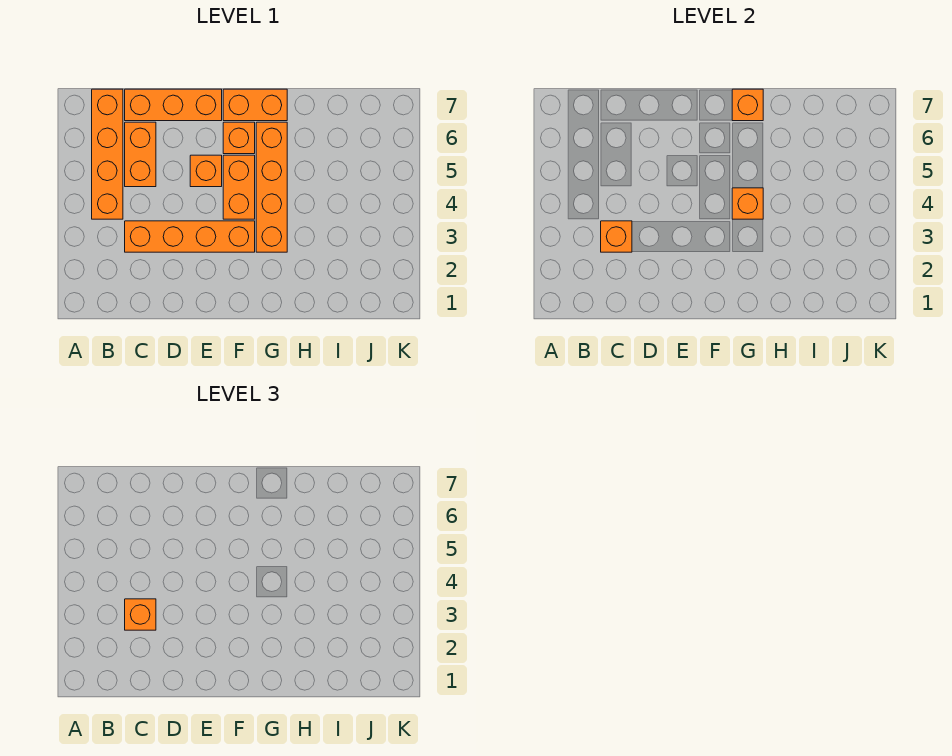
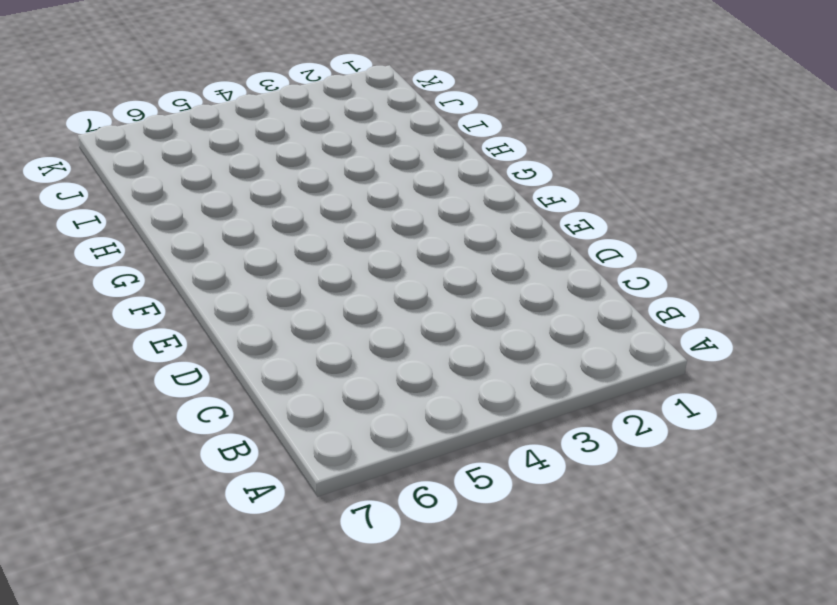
none -> orange brick B4:B7 level 1
none -> orange brick C3:F3 level 1
none -> orange brick C5:C6 level 1

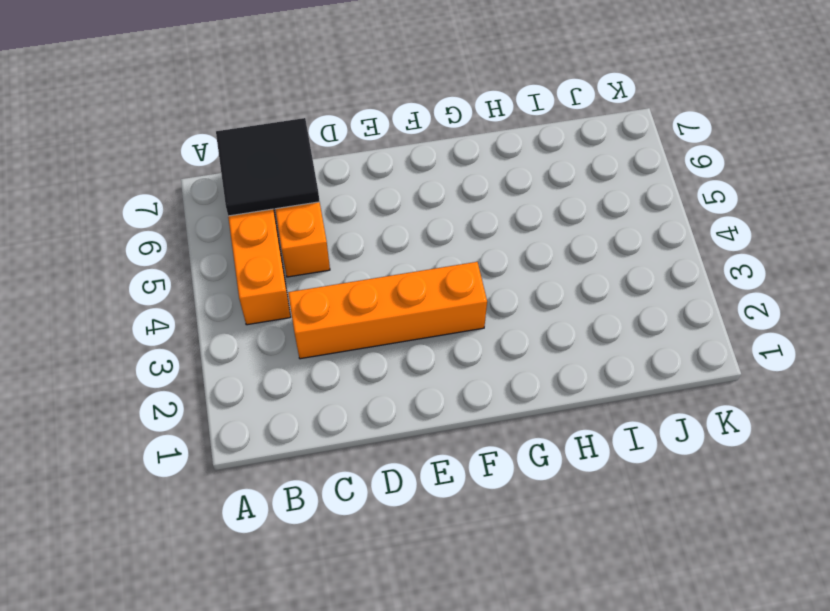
black tile B6:C7 level 2 -> none
none -> orange brick C7:E7 level 1
none -> orange brick E5 level 1
none -> orange brick F4:F5 level 1

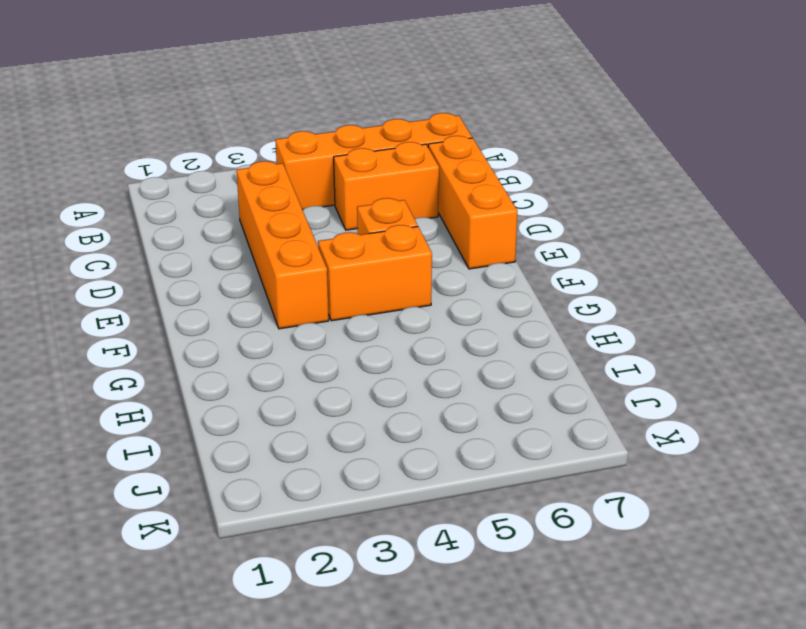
none -> orange brick F6 level 1
none -> orange brick F7:G7 level 1
none -> orange brick G3:G6 level 1

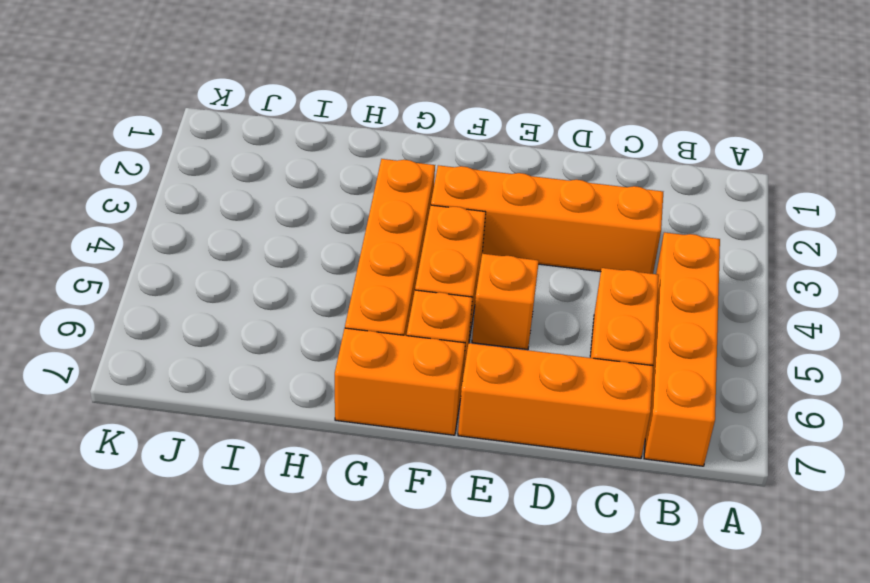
none -> orange brick C3 level 2
none -> orange brick G4 level 2
none -> orange brick G7 level 2

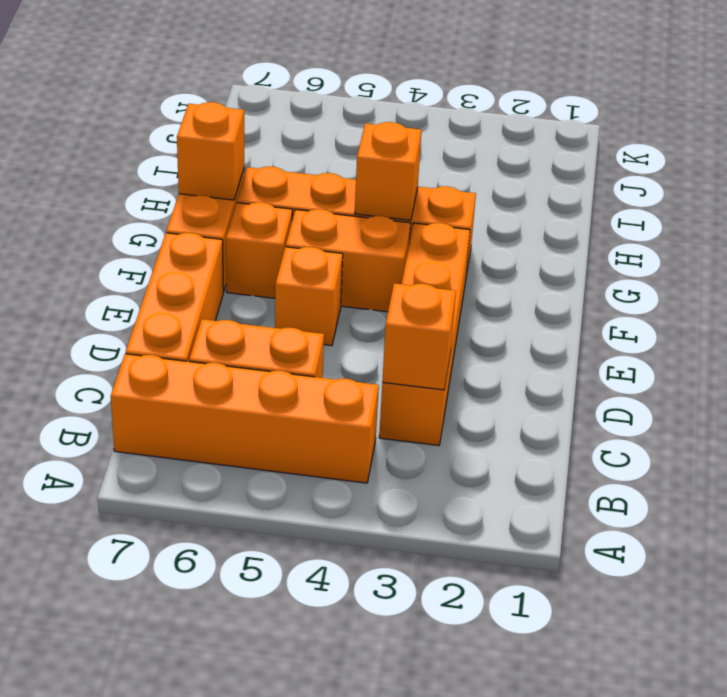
none -> orange brick C3 level 3

